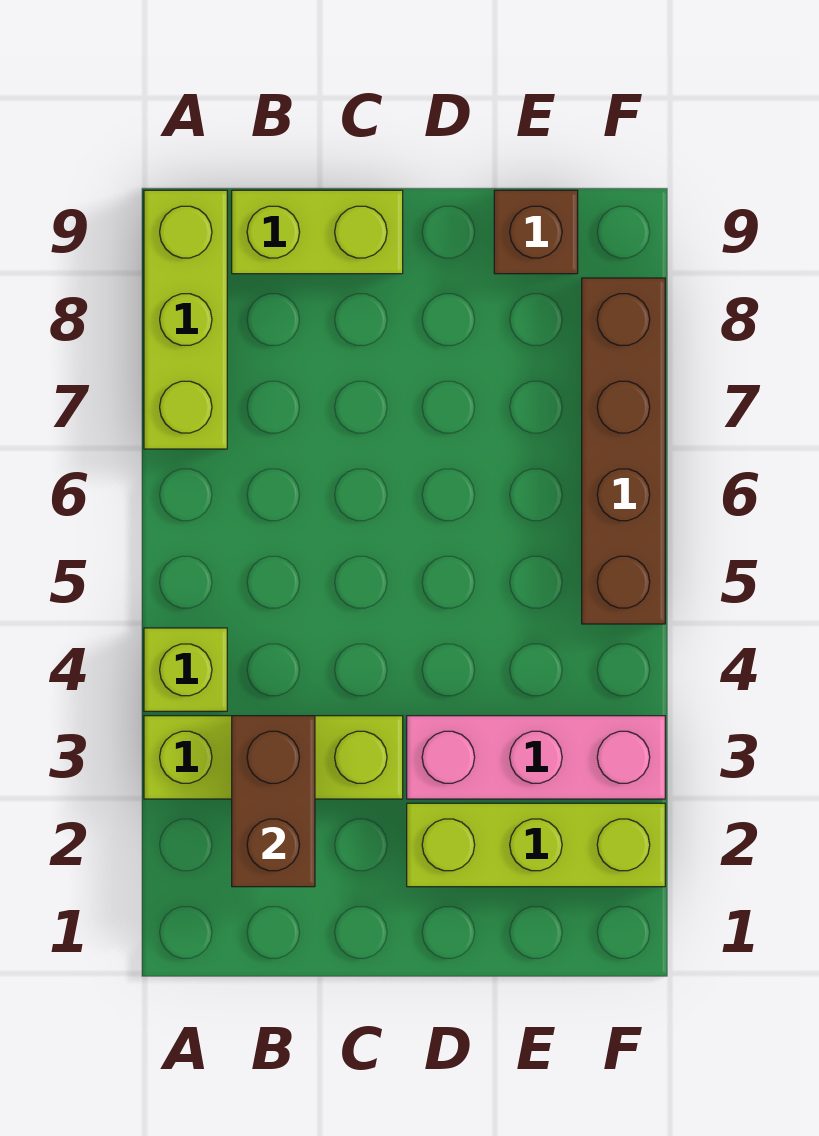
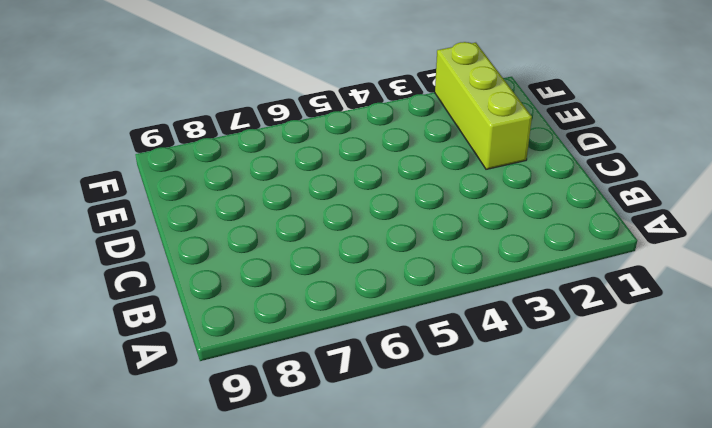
none -> lime brick A3:C3 level 1
none -> lime brick A4 level 1

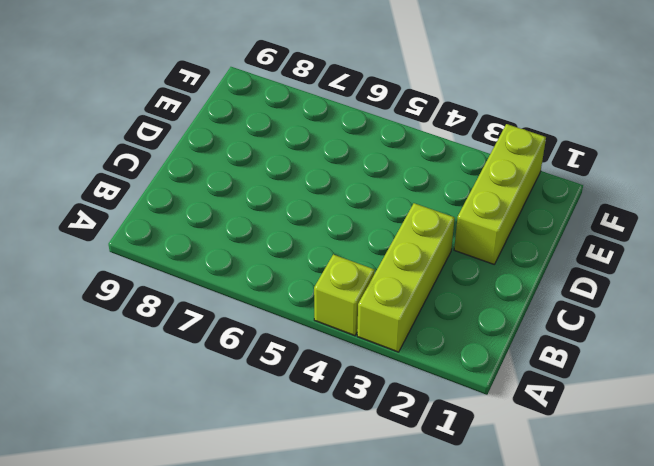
none -> lime brick A7:A9 level 1
none -> lime brick B9:C9 level 1

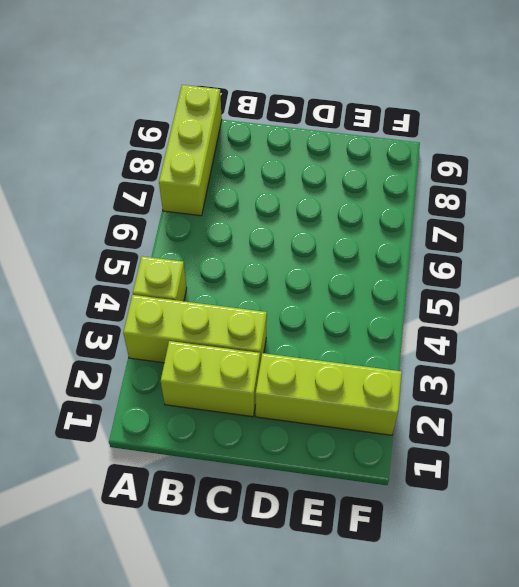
lime brick B2:C2 level 1 -> lime brick B9:C9 level 1
none -> pink brick D3:F3 level 1
none -> brown brick E9 level 1

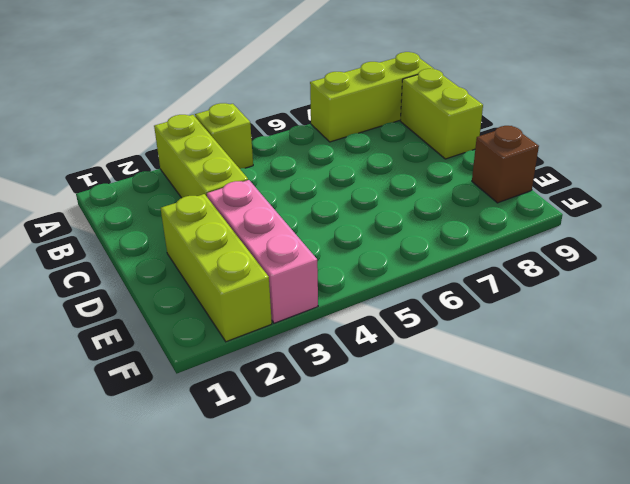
none -> brown brick F5:F8 level 1
none -> brown brick B2:B3 level 2

